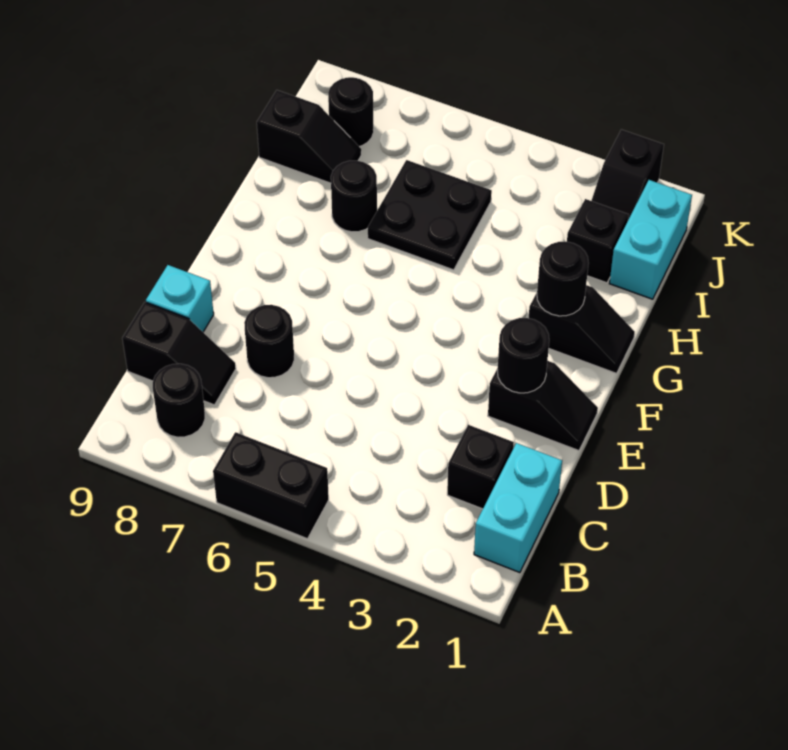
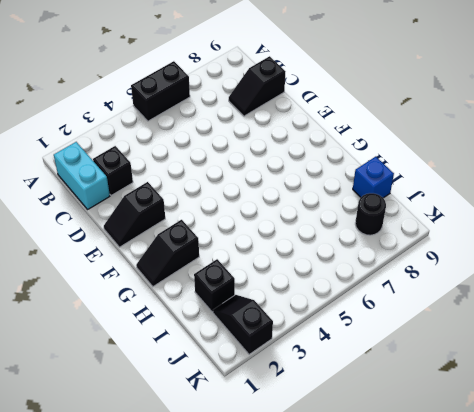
blue brick I9 level 1 -> black slope I8:I9 level 1 top 9
none -> black round brick B8 level 1
none -> black round brick D7 level 1
none -> cyan brick D9 level 1

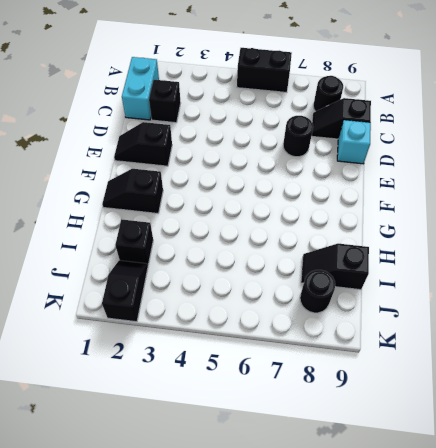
none -> black plate H5:I6 level 1
none -> black round brick H7 level 1
none -> cyan brick I1:J1 level 1

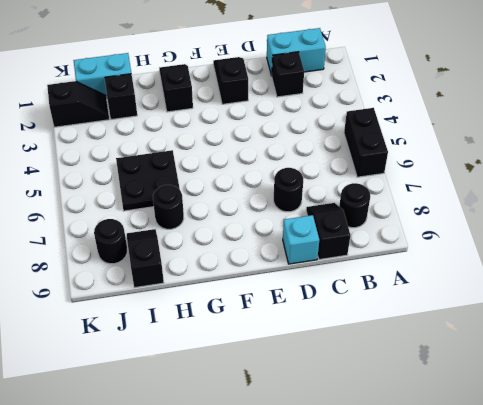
none -> black round brick E2 level 2
none -> black round brick G2 level 2

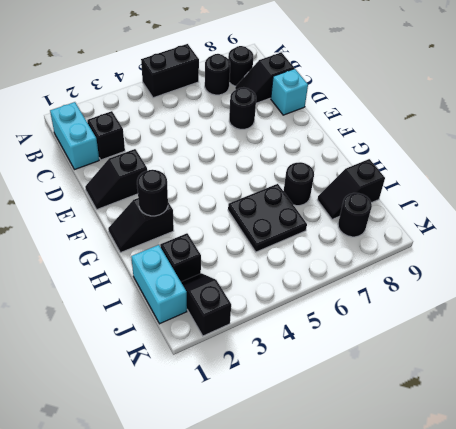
black round brick B7 level 1 -> black round brick E2 level 2

